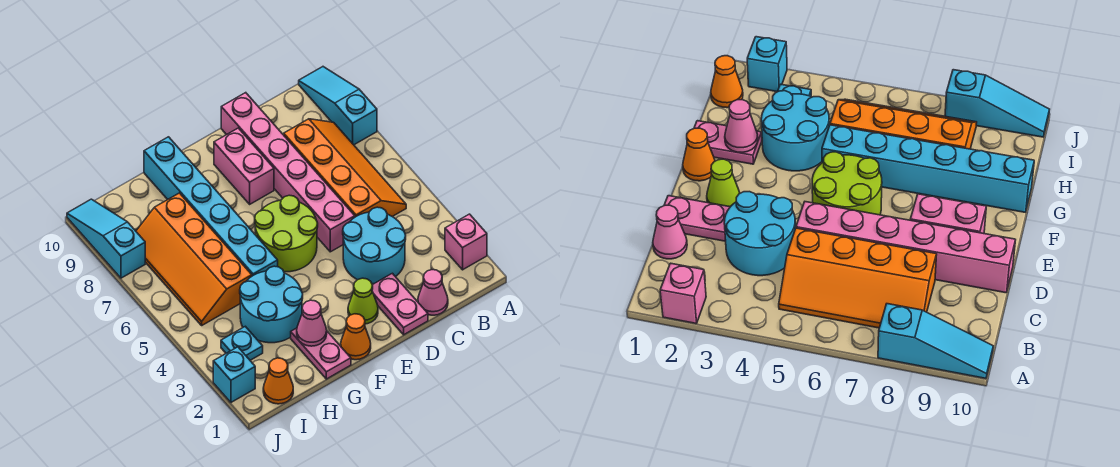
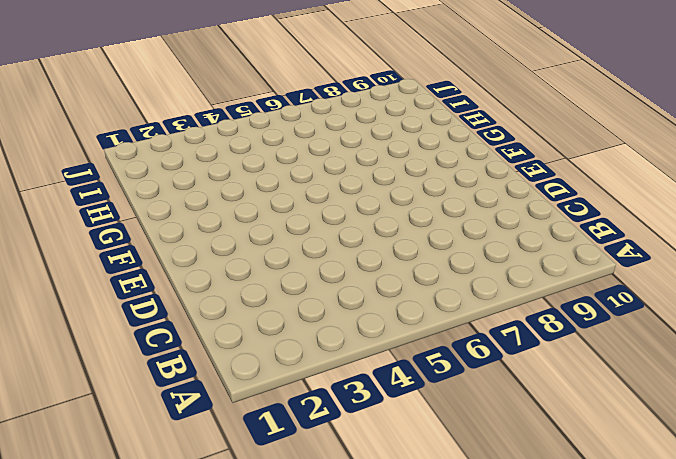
none -> pink brick A2 level 1
none -> cyan slope A8:A10 level 1 top 8
none -> orange slope B5:C8 level 1 top C

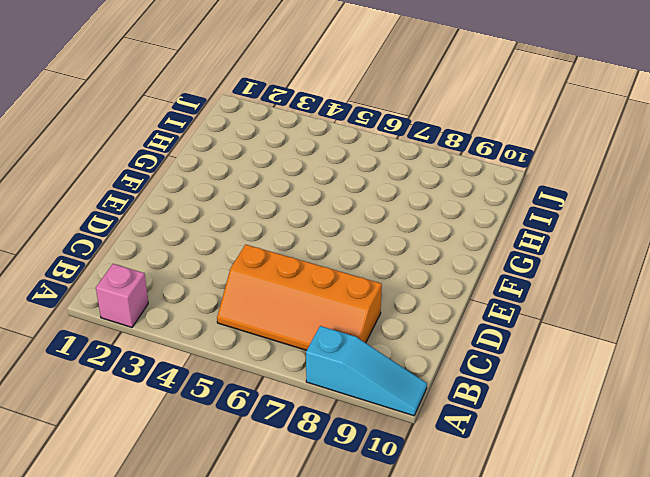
none -> pink cone C1 level 1
none -> cyan round brick C3:D4 level 1
none -> pink plate D1:D2 level 1

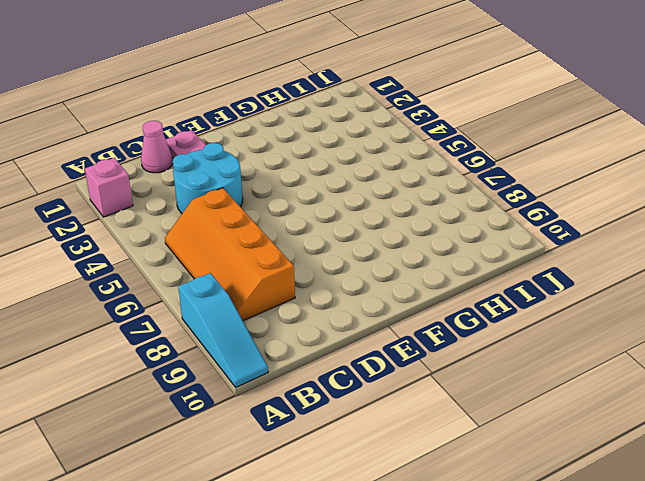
none -> pink brick D5:D10 level 1
none -> lime cone E2 level 1
none -> lime round brick E5:F6 level 1

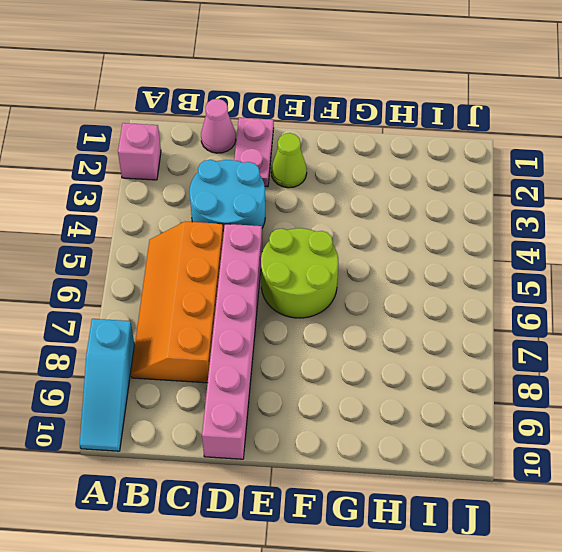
none -> pink brick E8:E9 level 1
none -> orange cone F1 level 1
none -> pink plate G1:G2 level 1

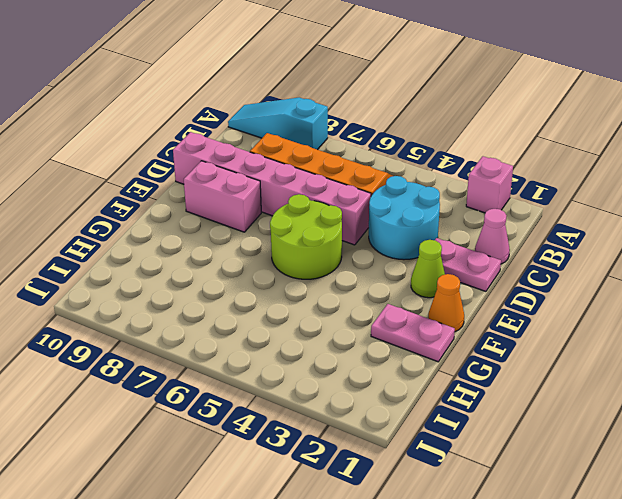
none -> cyan round brick G3:H4 level 1
none -> cyan brick G5:G10 level 1
none -> orange slope H5:I8 level 1 top H

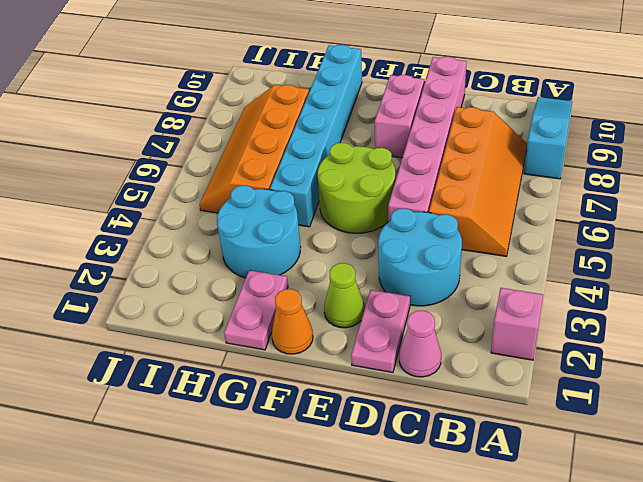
none -> orange cone I1 level 1
none -> cyan plate I3 level 1
none -> cyan brick J2 level 1

